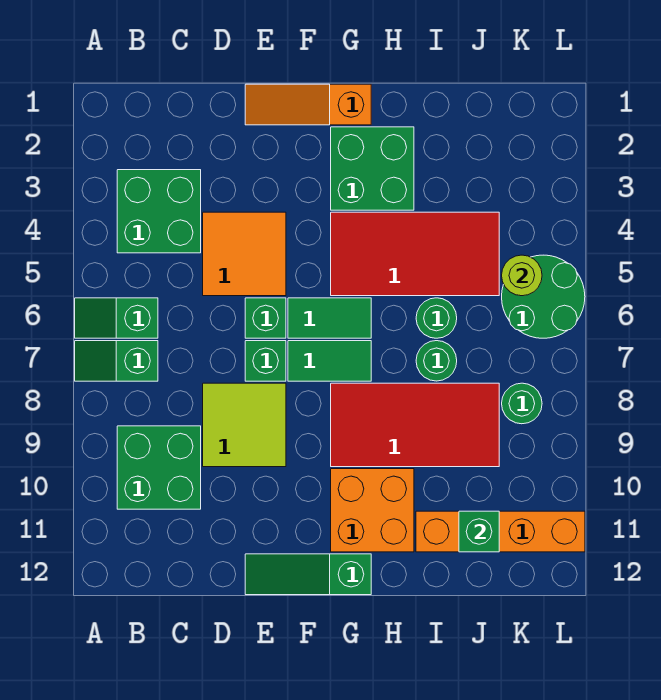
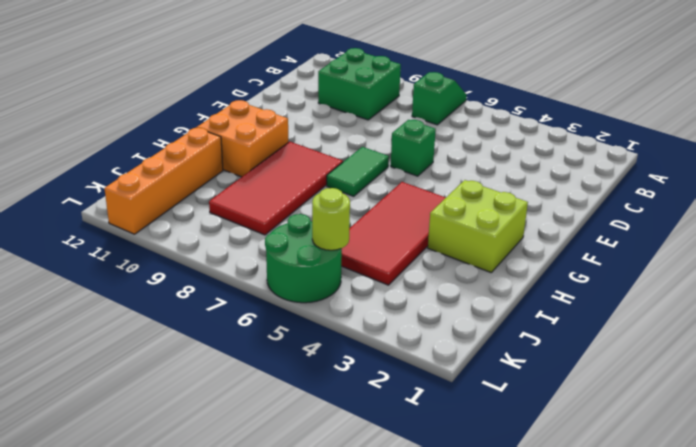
lime brick G2:H3 level 1 -> green brick G2:H3 level 1
none -> green slope A6:B6 level 1 top B
none -> green brick B3:C4 level 1
none -> orange tile D4:E5 level 1

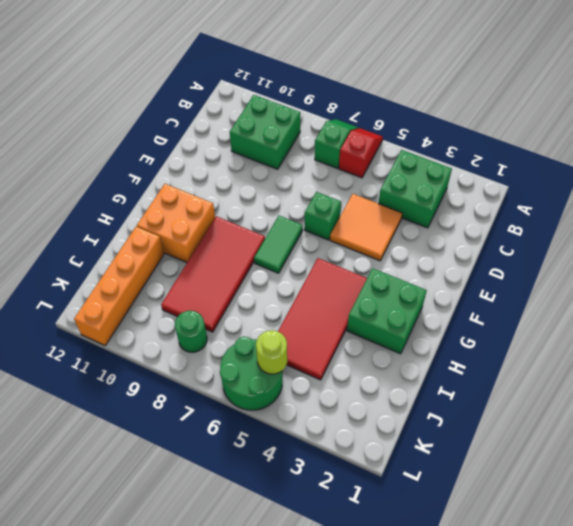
red slope A6:B6 level 1 top B -> green slope A6:B6 level 1 top B
none -> lime tile D8:E9 level 1
none -> orange slope E1:G1 level 1 top G
none -> green brick E7 level 1

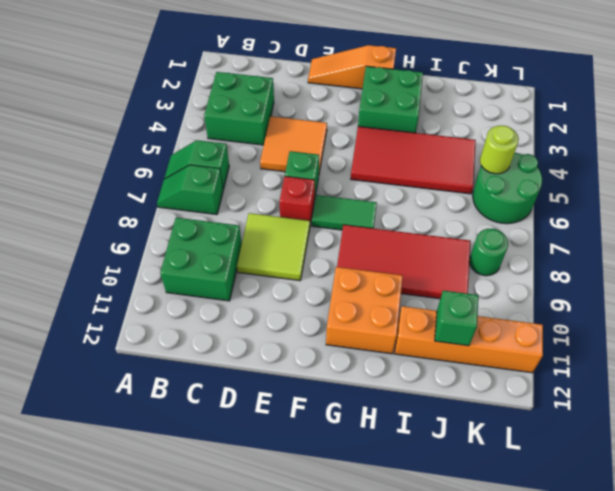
red brick E7 level 1 -> green brick E7 level 1
none -> green slope E12:G12 level 1 top G
none -> green tile F6:G6 level 1
none -> green round brick I6 level 1

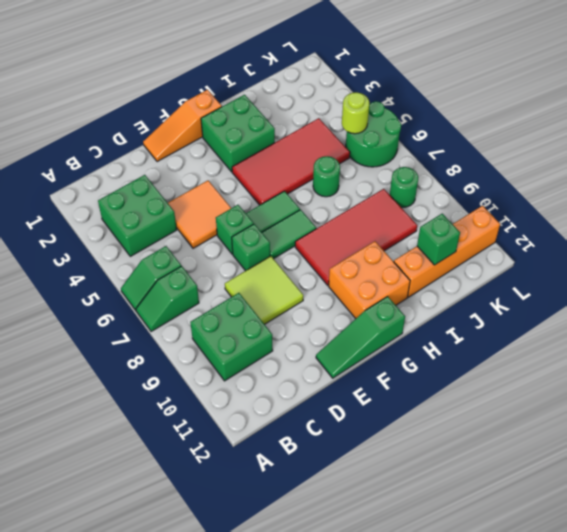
none -> green round brick I7 level 1

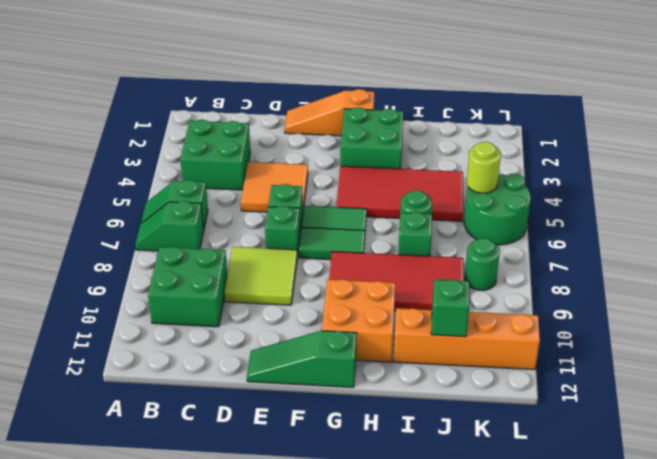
green brick I7 level 1 -> green round brick I7 level 1

